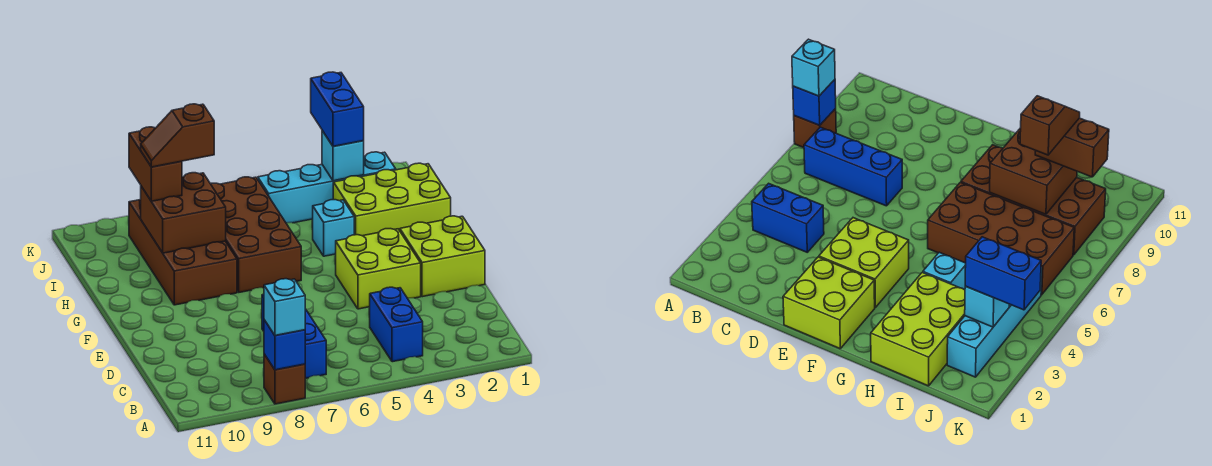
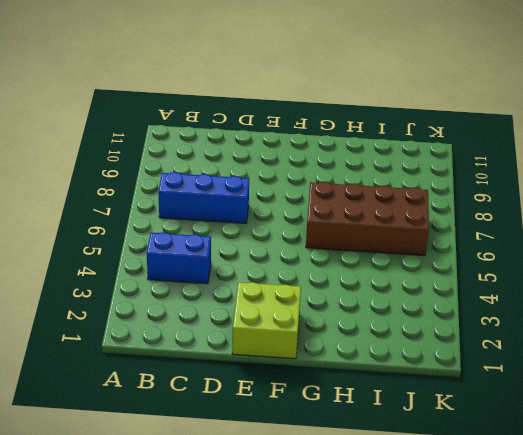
none -> brown brick A8 level 1
none -> lime brick E3:F4 level 1
none -> brown brick G8:J9 level 1

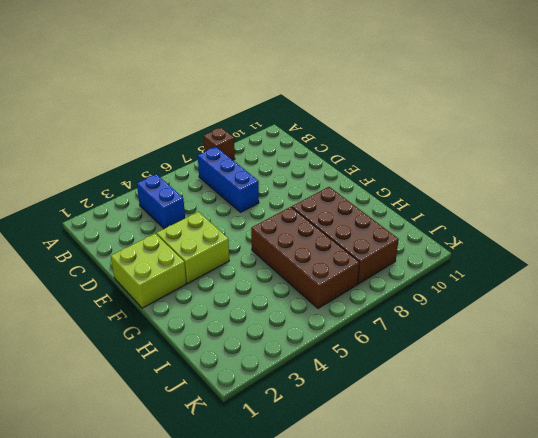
none -> lime brick H1:I3 level 1
none -> cyan brick H4 level 1
none -> cyan brick J2:J5 level 1

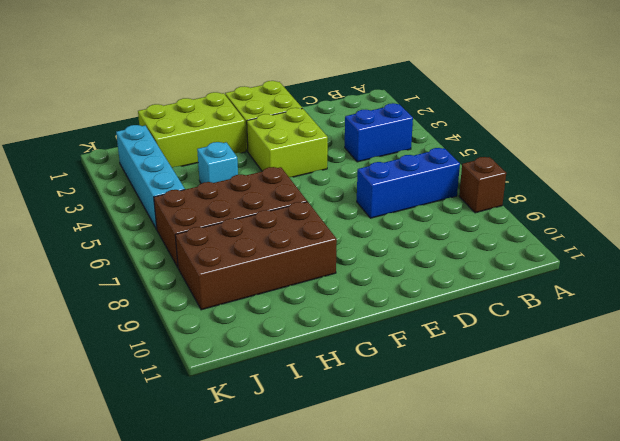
lime brick G1:I2 level 1 -> lime brick H1:I3 level 1
none -> blue brick A8 level 2
none -> brown brick H8:I9 level 2
none -> cyan brick J3 level 2

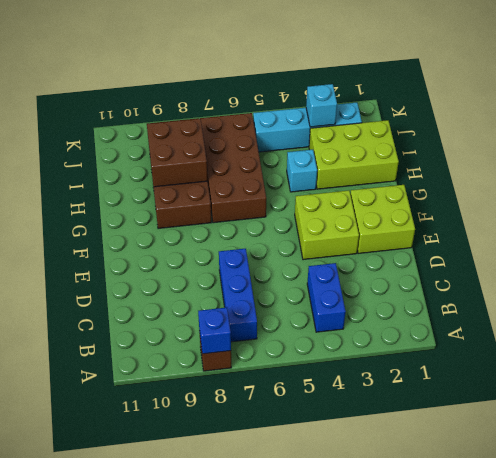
none -> cyan brick A8 level 3
none -> brown brick I9:J9 level 3
none -> blue brick J3:K3 level 3

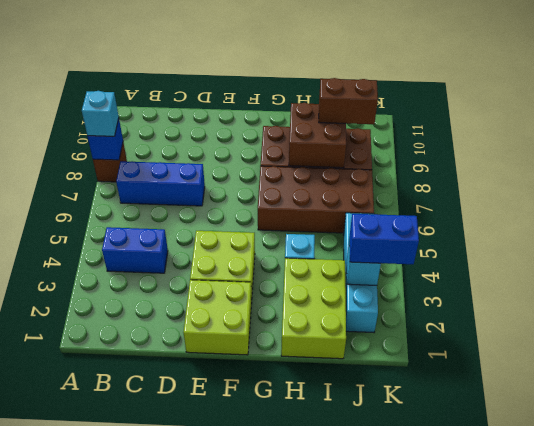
none -> brown slope I8:I9 level 4 top 8

